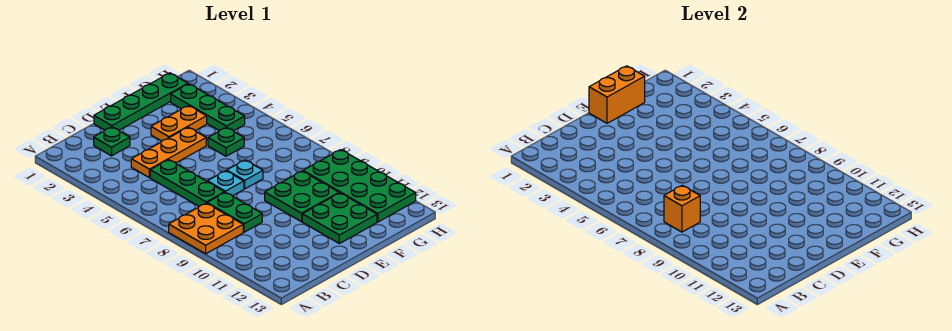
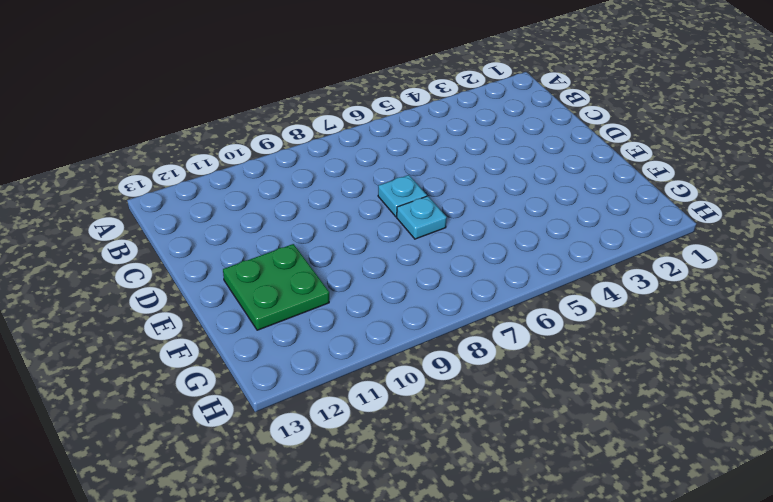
none -> orange plate A8:B9 level 1
none -> green plate C2 level 1
none -> orange plate C4:E4 level 1

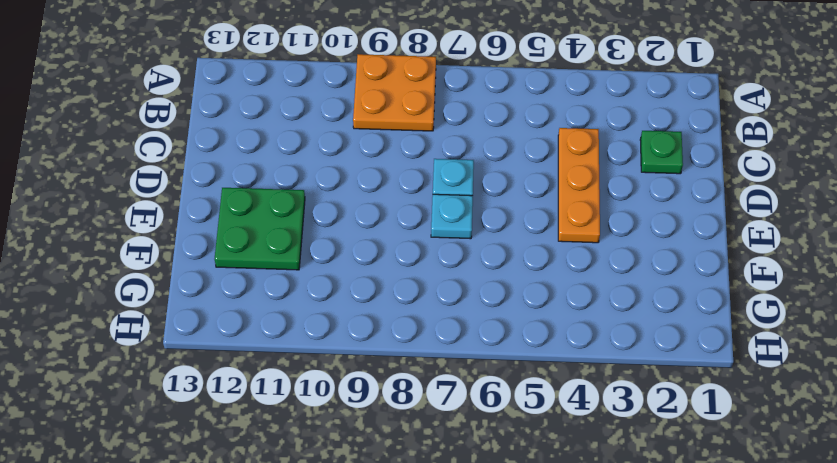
none -> green plate C5:C7 level 1
none -> green plate C8:C9 level 1
none -> green plate D1:G1 level 1

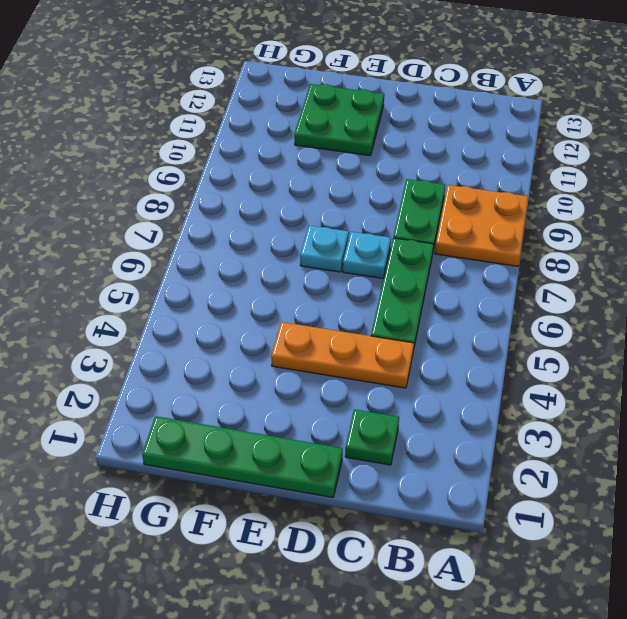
none -> orange plate E3:F3 level 1
none -> green plate E9:F10 level 1
none -> green plate F5 level 1

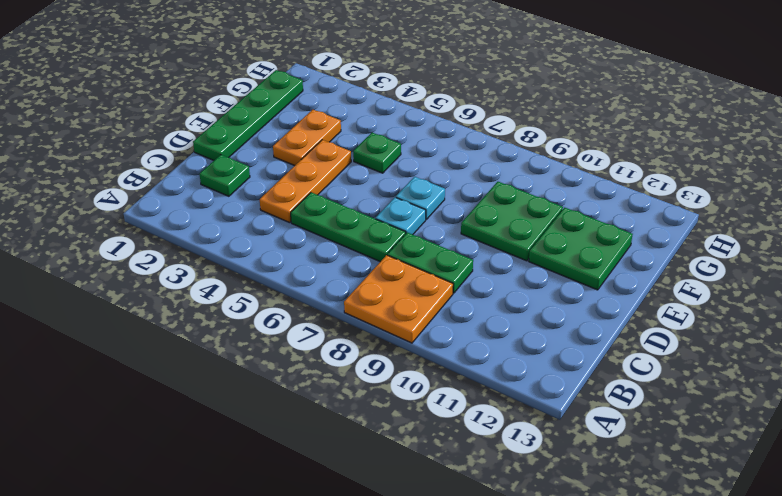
none -> green plate G2:G4 level 1
none -> green plate G9:H12 level 1
none -> orange brick B8 level 2

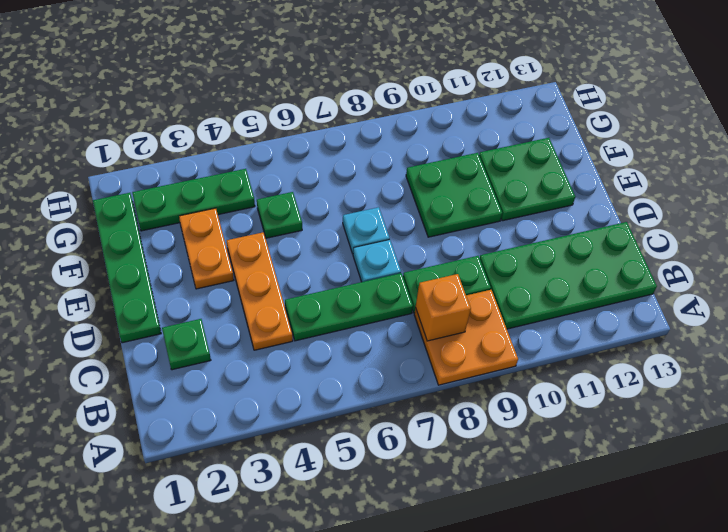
green plate B10:C13 level 1 -> green plate G9:H12 level 1
none -> orange brick E1:F1 level 2

